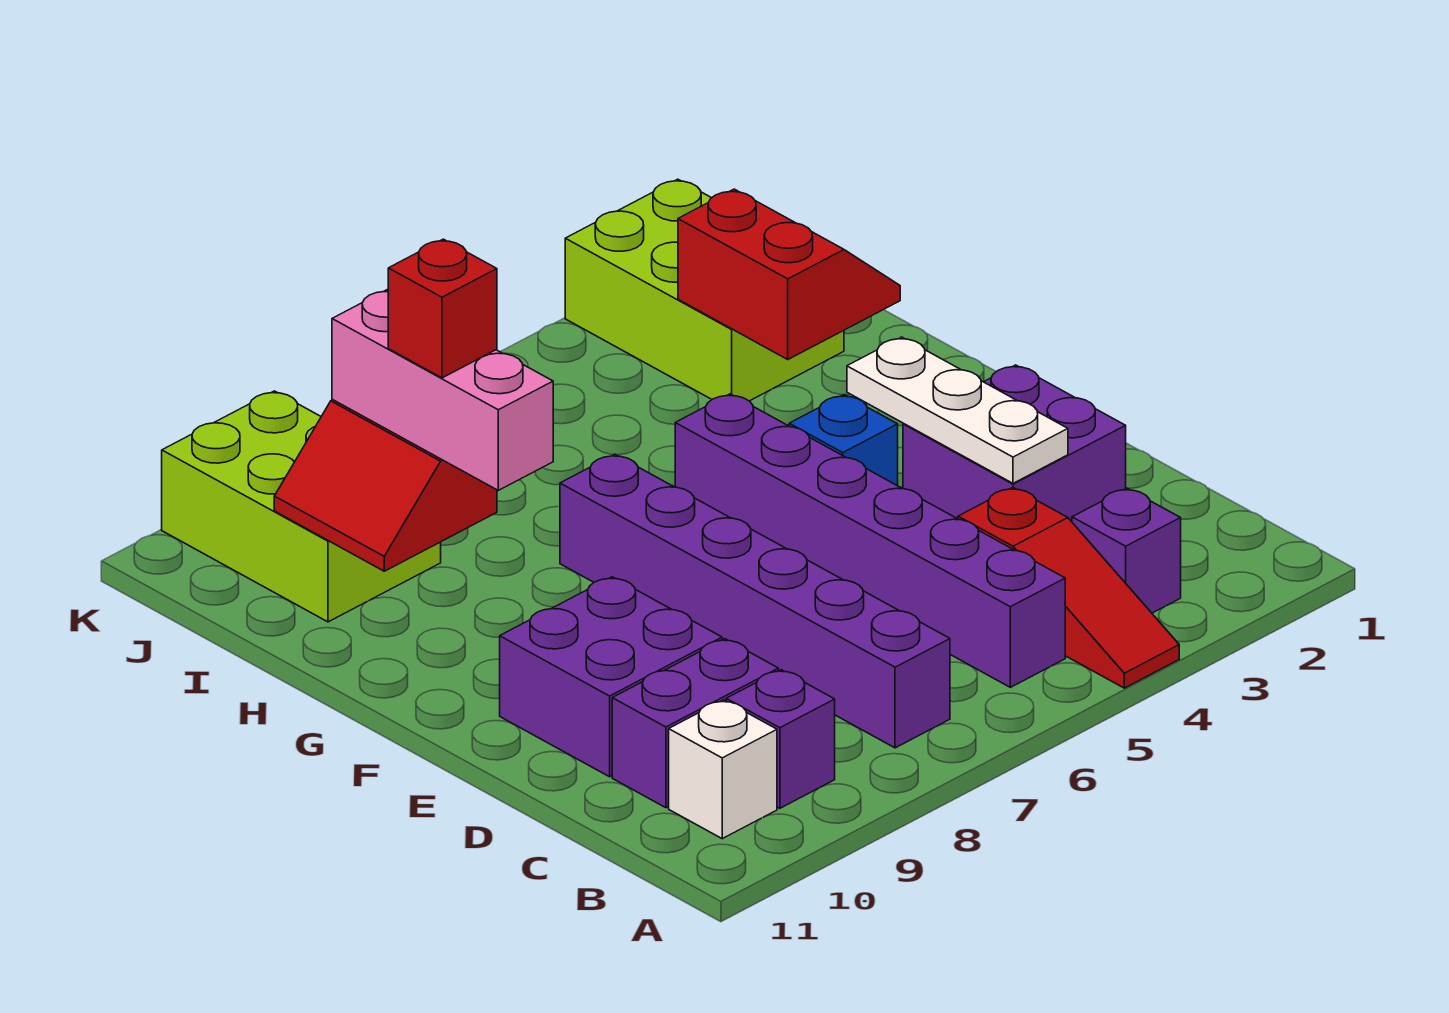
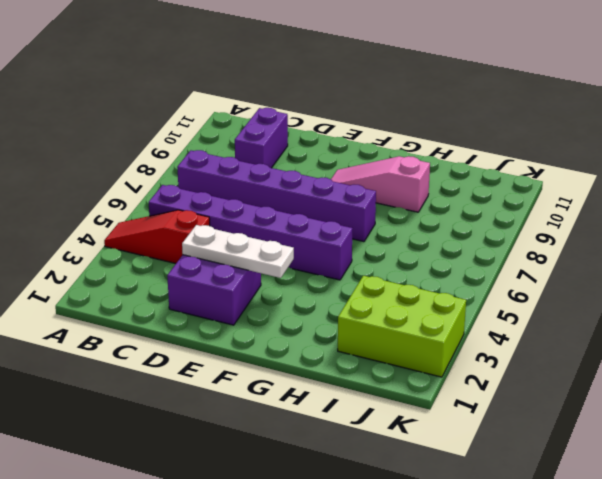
pink slope F9:H9 level 1 top H -> none
none -> purple brick B3 level 1
none -> purple brick B9 level 1
none -> white brick B10 level 1

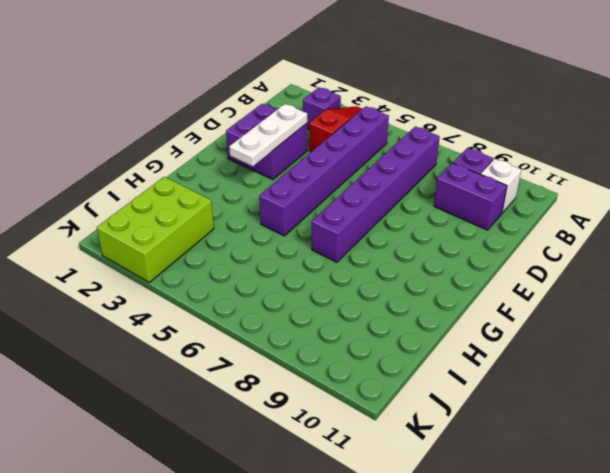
none -> purple brick D9:E10 level 1
none -> blue brick F4 level 1
none -> lime brick I9:K10 level 1

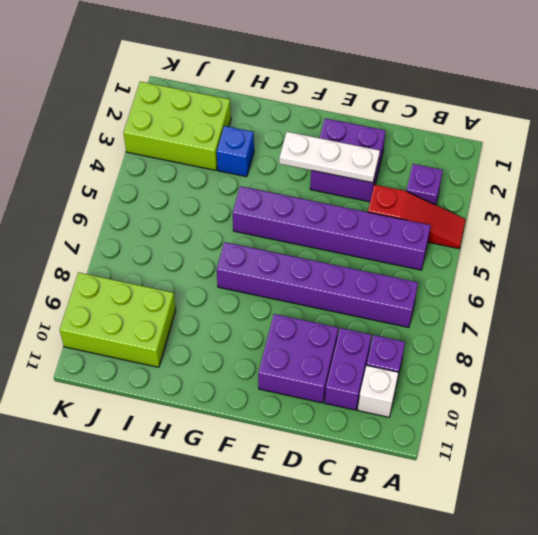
blue brick H3 level 1 -> blue brick F4 level 1
none -> red slope H2:I3 level 2 top 3
none -> red slope H9:I10 level 2 top 9
none -> pink brick G9:I9 level 3

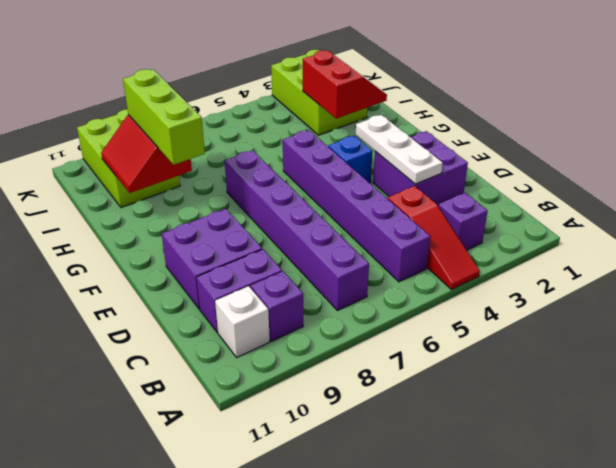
lime brick G9:I9 level 3 -> pink brick G9:I9 level 3
none -> red brick H9 level 4

